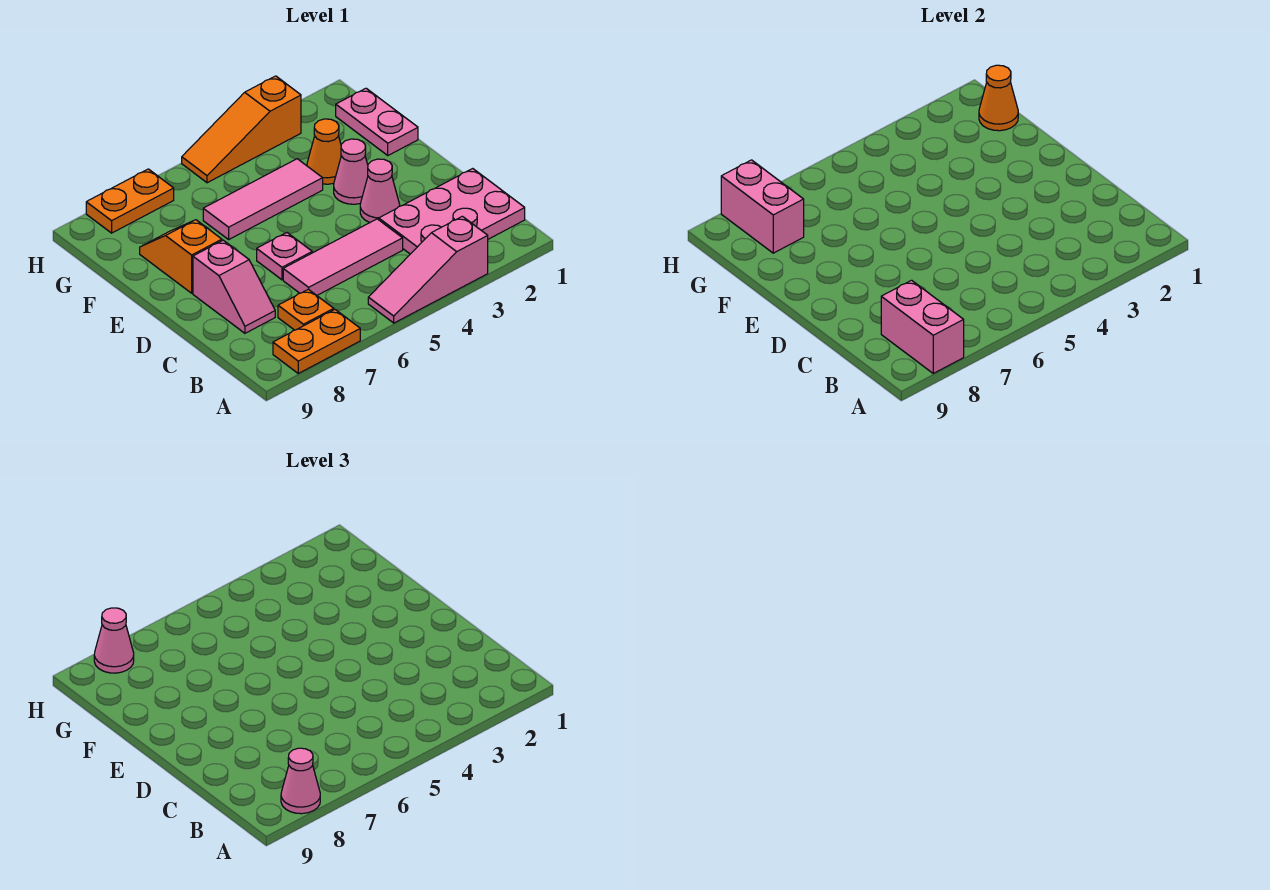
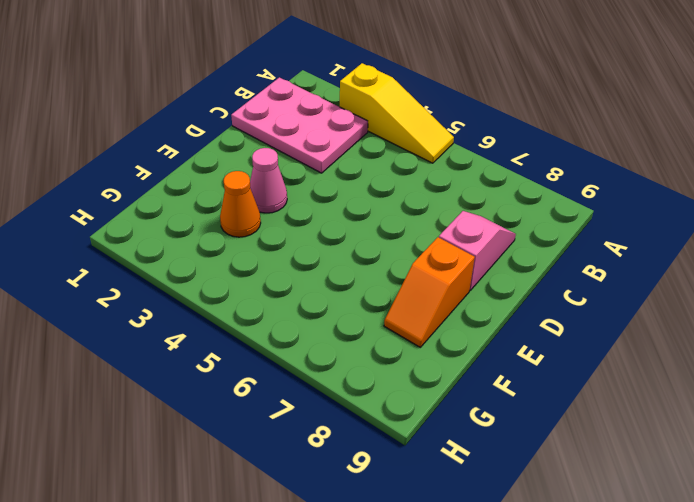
yellow slope A3:A5 level 1 top 3 -> pink slope A3:A5 level 1 top 3
none -> orange plate A7:A8 level 1
none -> orange plate B7 level 1
none -> pink tile C4:C6 level 1

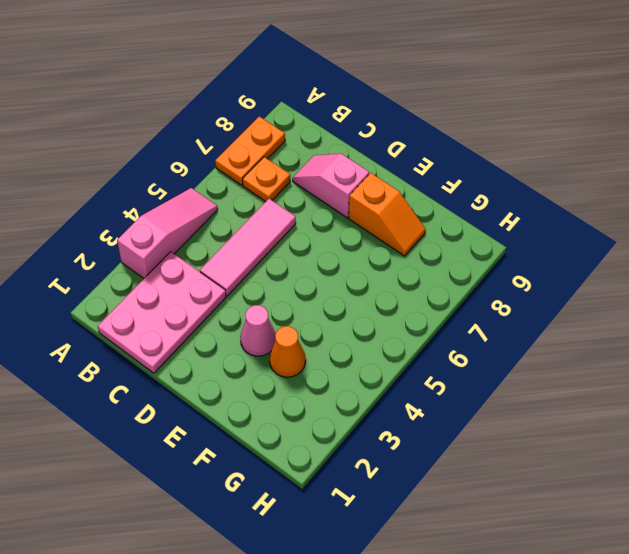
none -> pink cone D3 level 1
none -> pink plate D6 level 1
none -> pink plate F1:G1 level 1

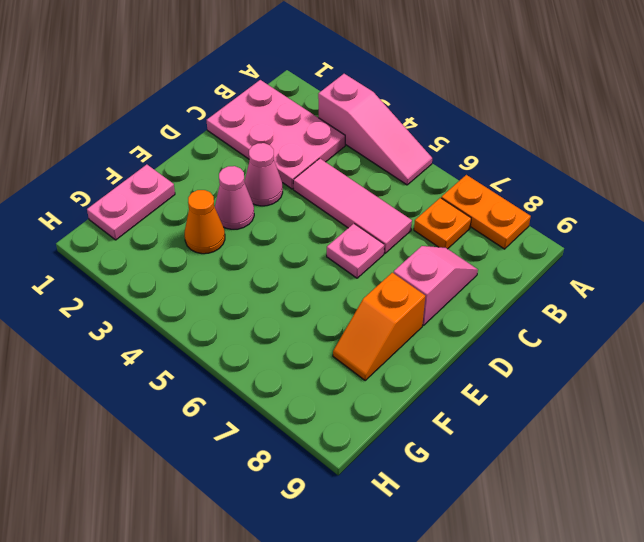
none -> pink tile F4:F6 level 1
none -> orange slope H3:H5 level 1 top 3
none -> orange plate H7:H8 level 1

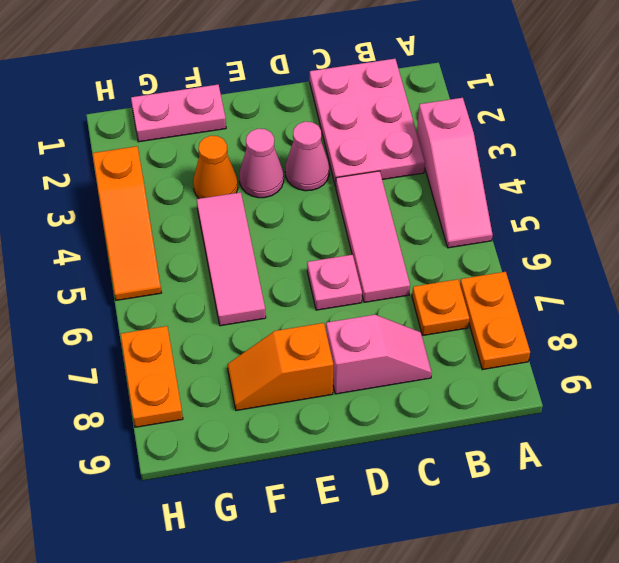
none -> pink brick A8:B8 level 2
none -> orange cone G1 level 2
none -> pink brick G8:H8 level 2

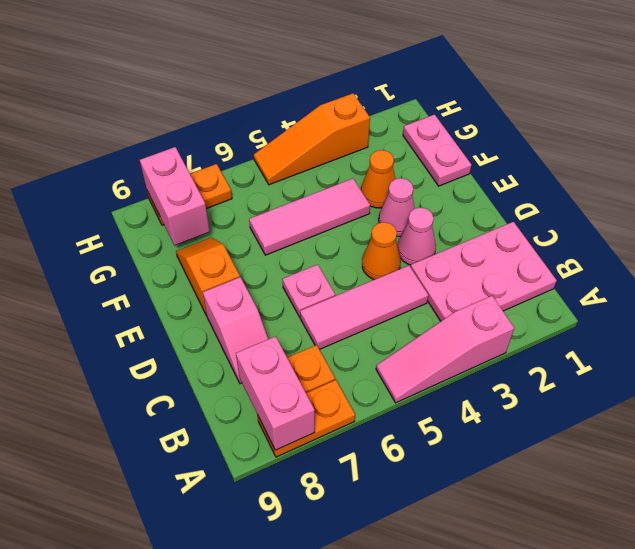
orange cone D4 level 1 -> orange cone G1 level 2
none -> pink cone A8 level 3
none -> pink cone H8 level 3

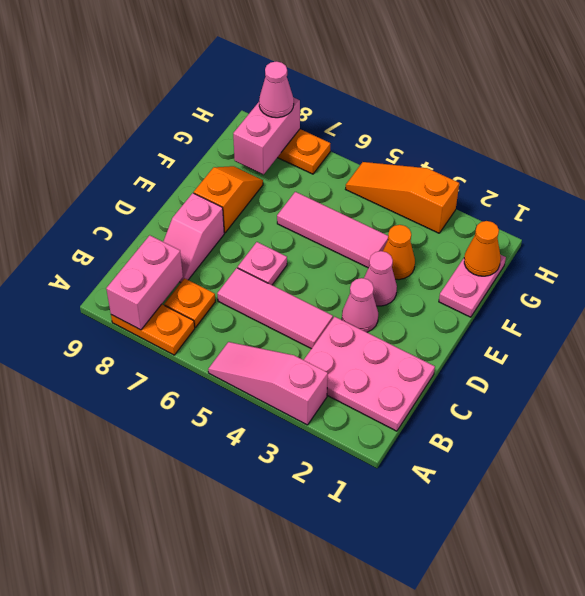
none -> pink cone A8 level 3

